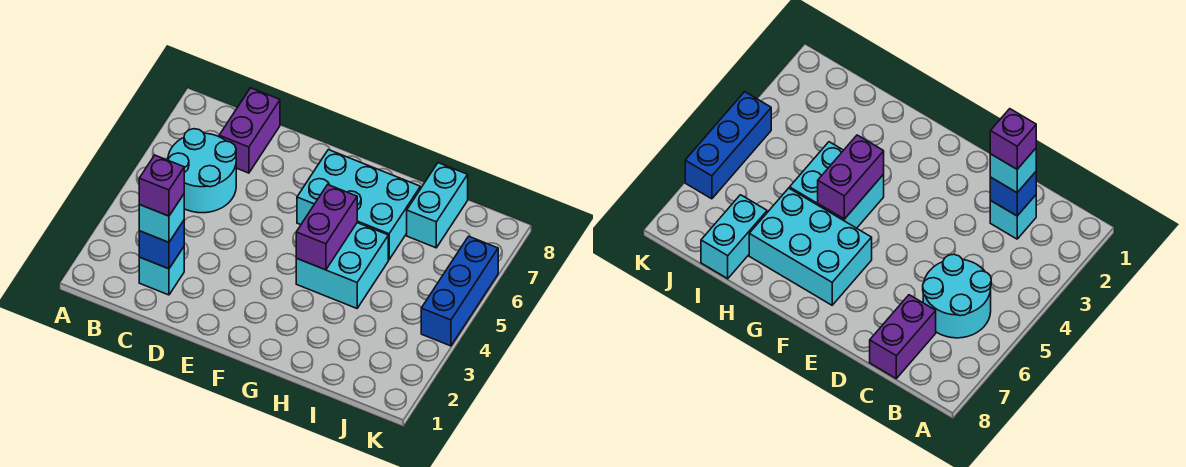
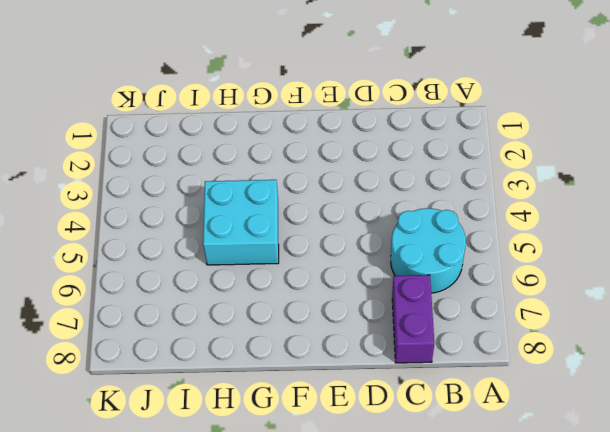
none -> cyan brick C2 level 1
none -> cyan brick F6:H7 level 1

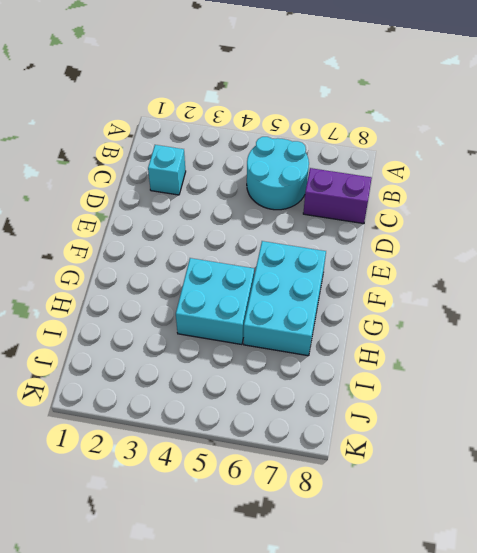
none -> cyan brick I7:I8 level 1
none -> blue brick K4:K6 level 1

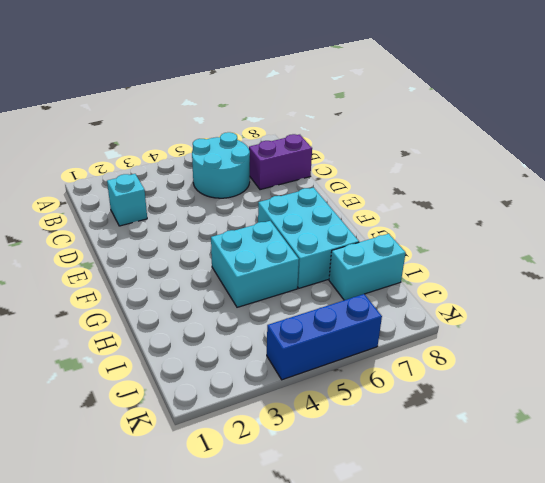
none -> blue brick C2 level 2
none -> purple brick G4:G5 level 2

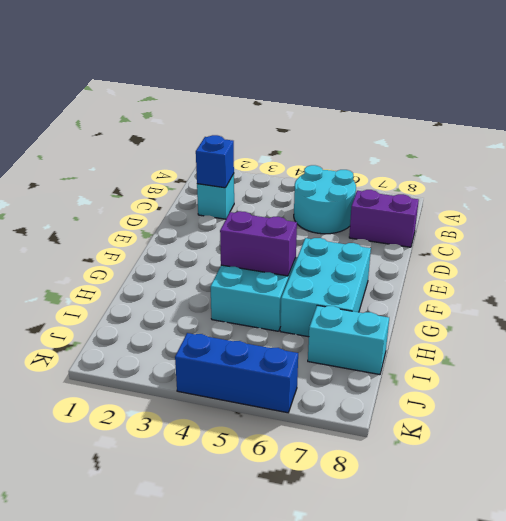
none -> cyan brick C2 level 3
none -> purple brick C2 level 4

